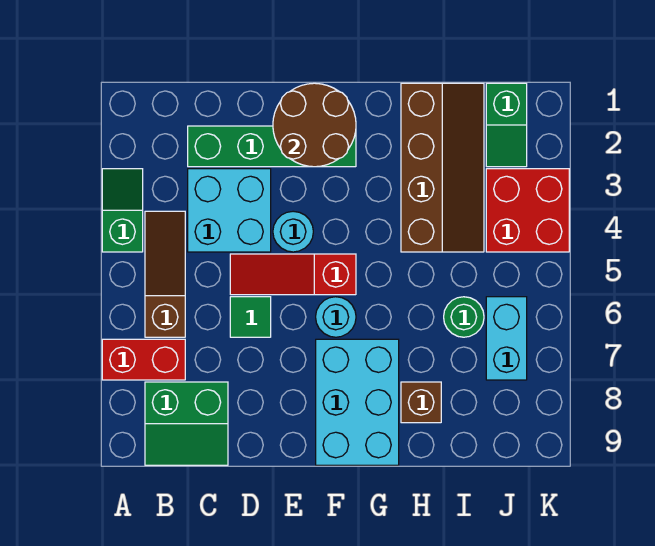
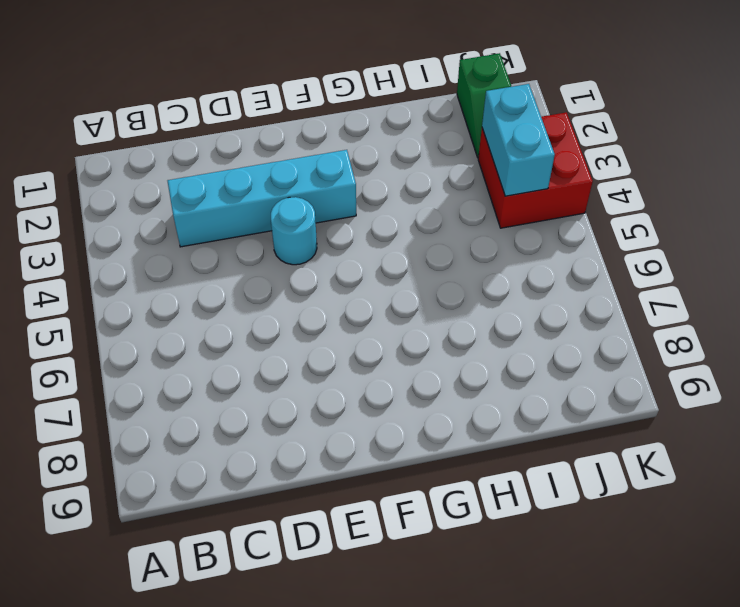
cyan brick C3:F3 level 1 -> cyan brick C3:D4 level 1
cyan brick J3:J4 level 2 -> cyan brick J6:J7 level 1
none -> green slope A3:A4 level 1 top 4
none -> red brick A7:B7 level 1
none -> brown slope B4:B6 level 1 top 6

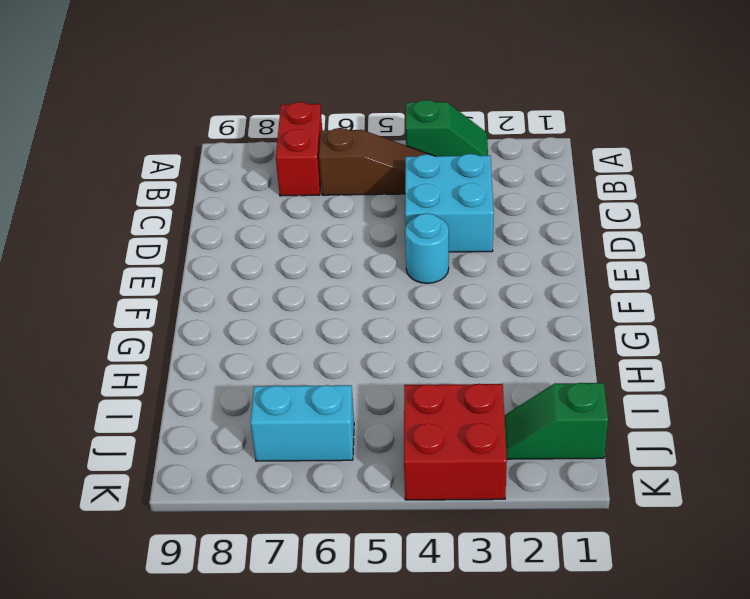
none -> green slope B8:C9 level 1 top 8
none -> green brick C2:F2 level 1
none -> red slope D5:F5 level 1 top F

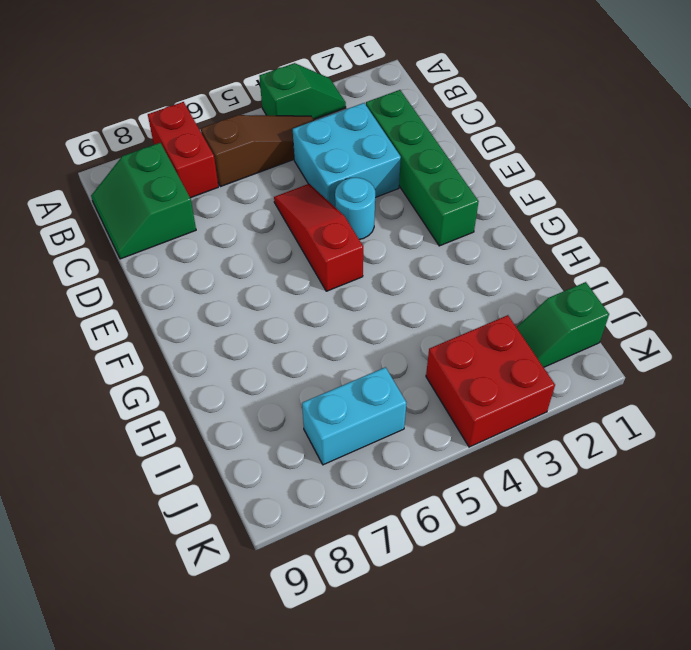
none -> green tile D6 level 1
none -> cyan round brick F6 level 1
none -> cyan brick F7:G9 level 1

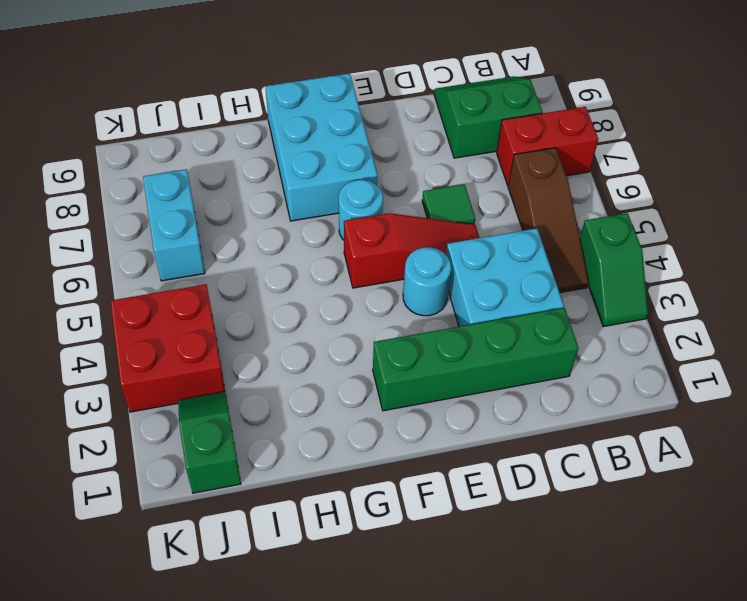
none -> brown slope H1:I4 level 1 top H
none -> brown brick H8 level 1
none -> green round brick I6 level 1

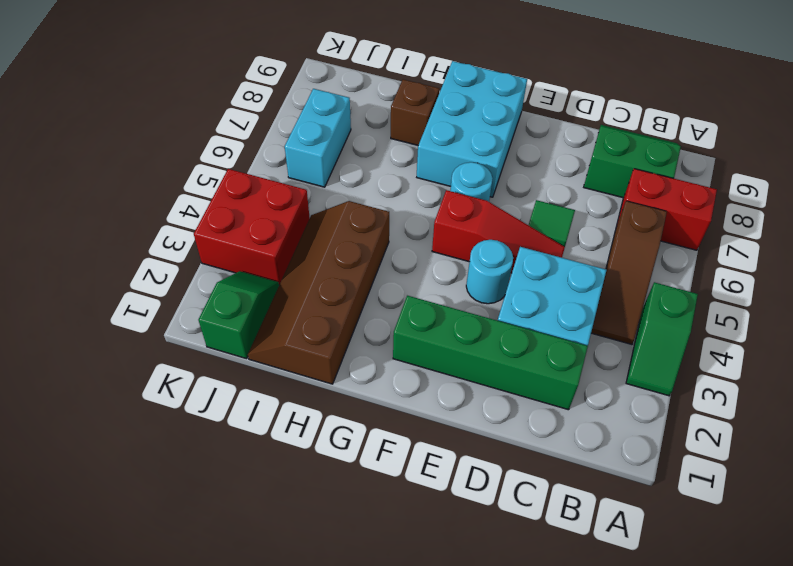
none -> green round brick I6 level 1
none -> brown round brick E1:F2 level 2

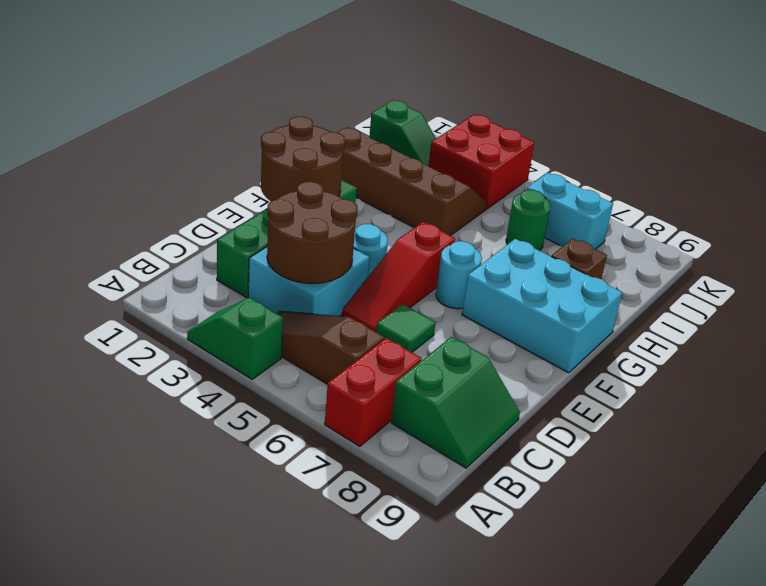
brown round brick C3:D4 level 2 -> none

